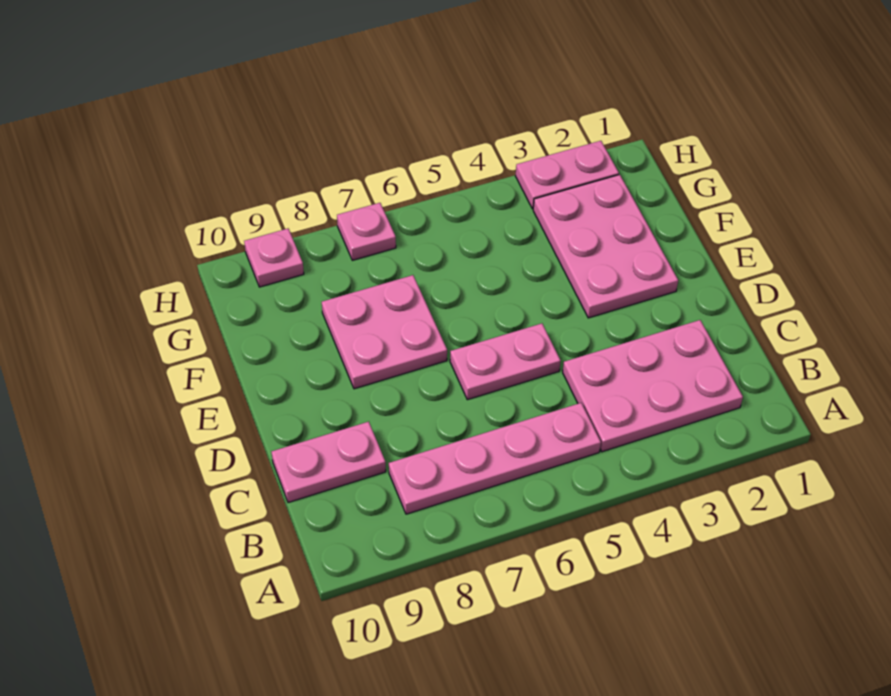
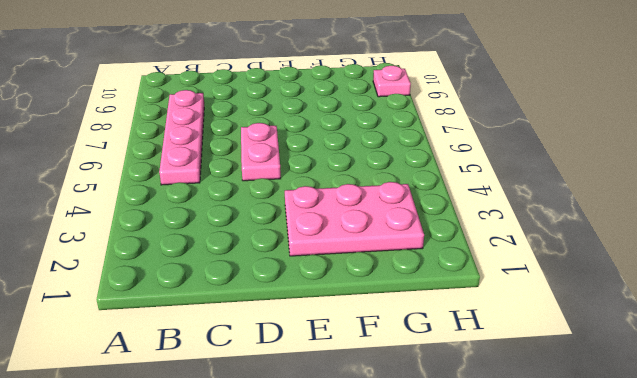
none -> pink plate B2:C4 level 1
none -> pink plate C9:C10 level 1

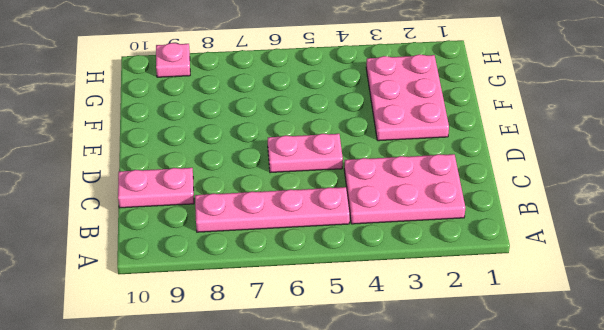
none -> pink plate E7:F8 level 1
none -> pink plate H2:H3 level 1

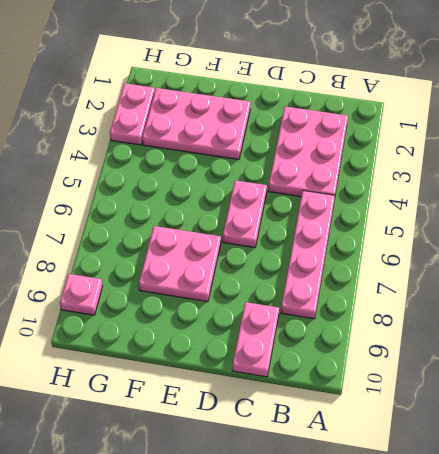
none -> pink plate H7 level 1

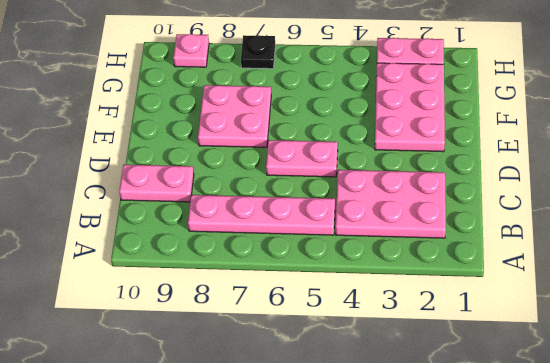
black plate H7 level 1 -> pink plate H7 level 1

